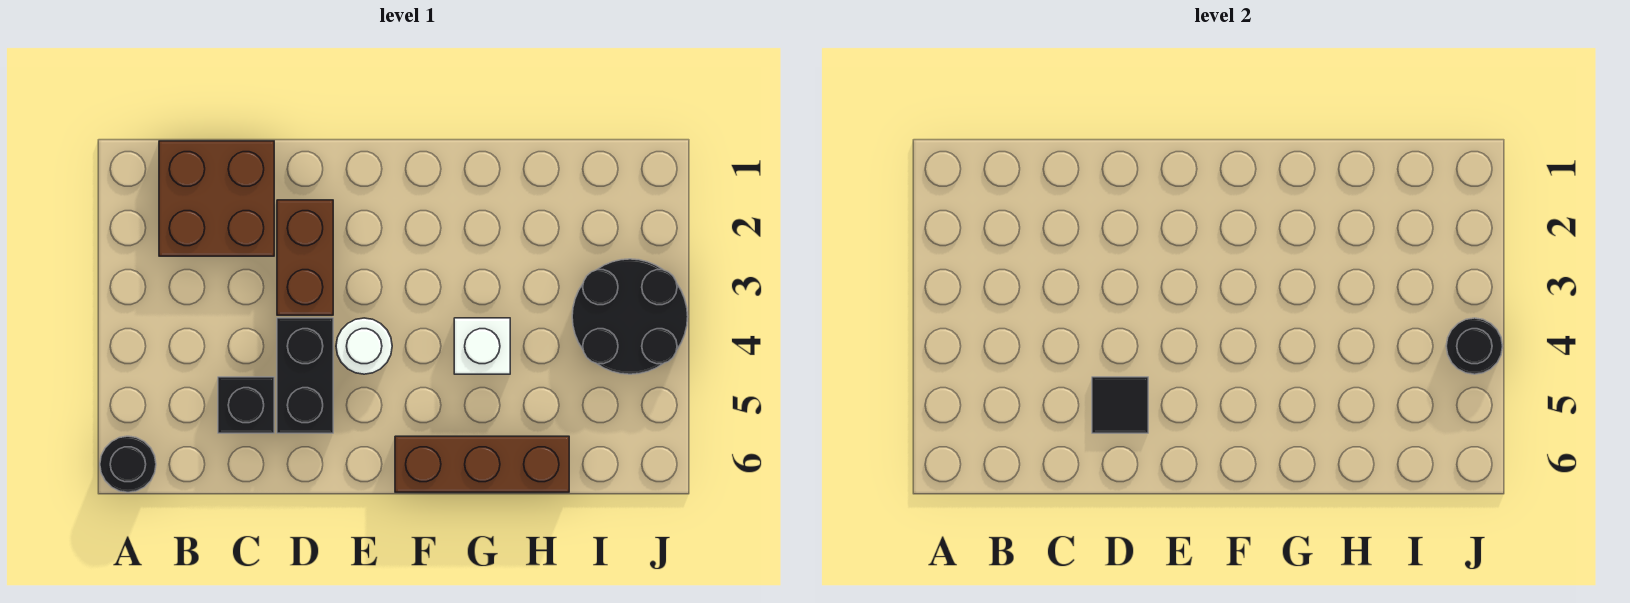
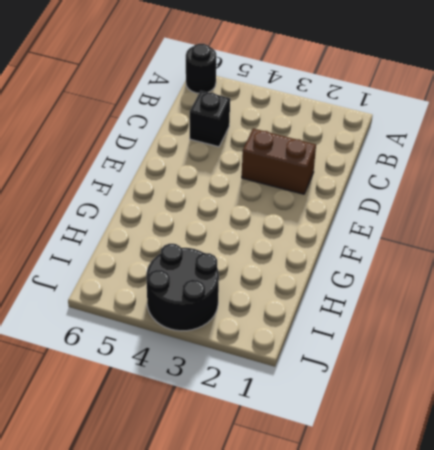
none -> brown brick B1:C2 level 1
none -> black brick D4:D5 level 1

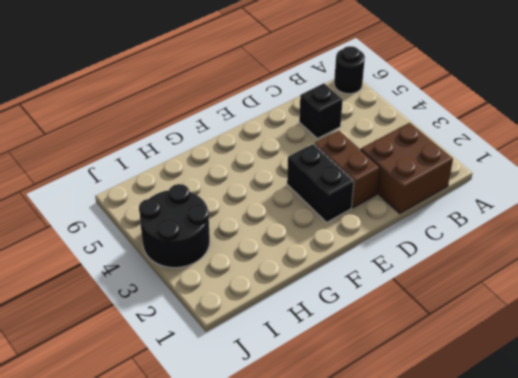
black brick E2:E3 level 1 -> black brick D4:D5 level 1
none -> white round brick E4 level 1
none -> brown brick F6:H6 level 1

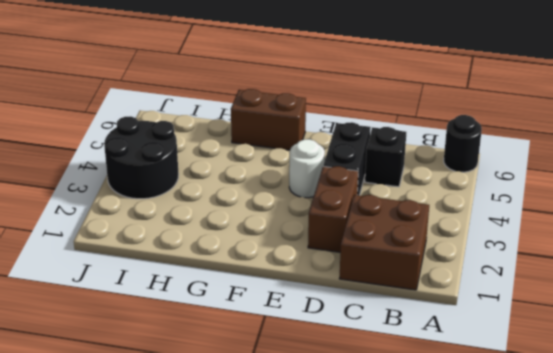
brown brick F6:G6 level 1 -> brown brick F6:H6 level 1
none -> white brick G4 level 1
none -> black tile D5 level 2

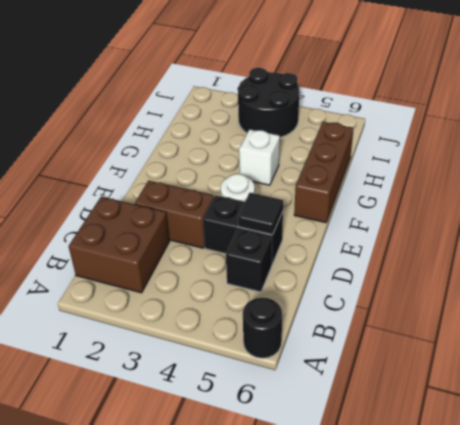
none -> black round brick J4 level 2

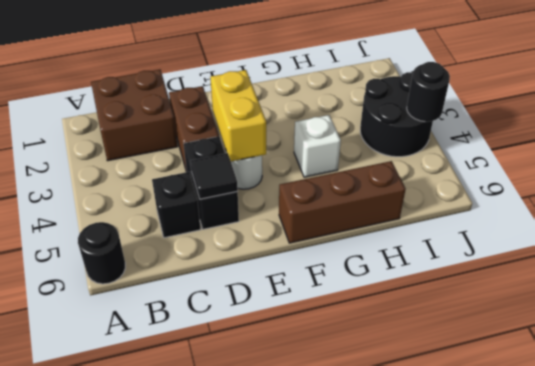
yellow brick E3:E4 level 2 -> none

